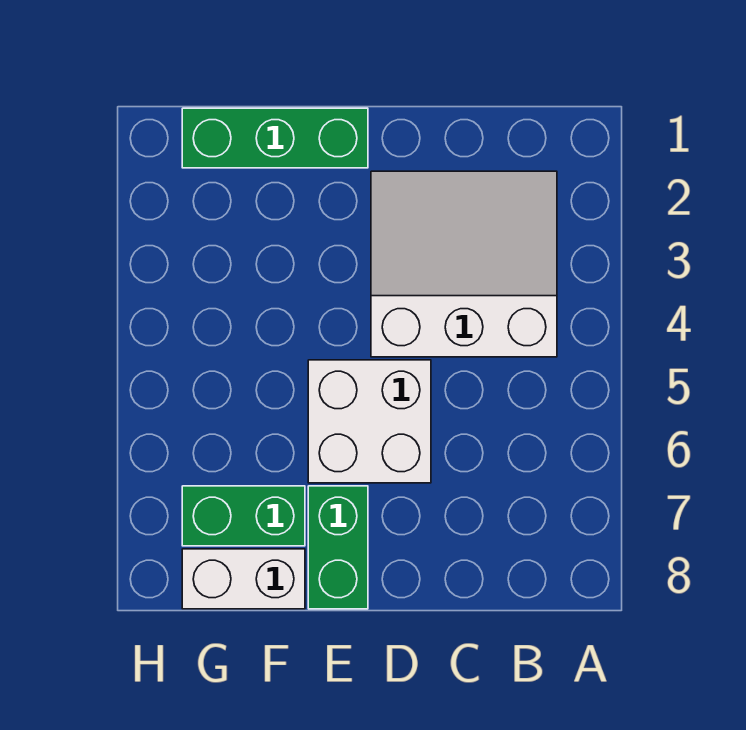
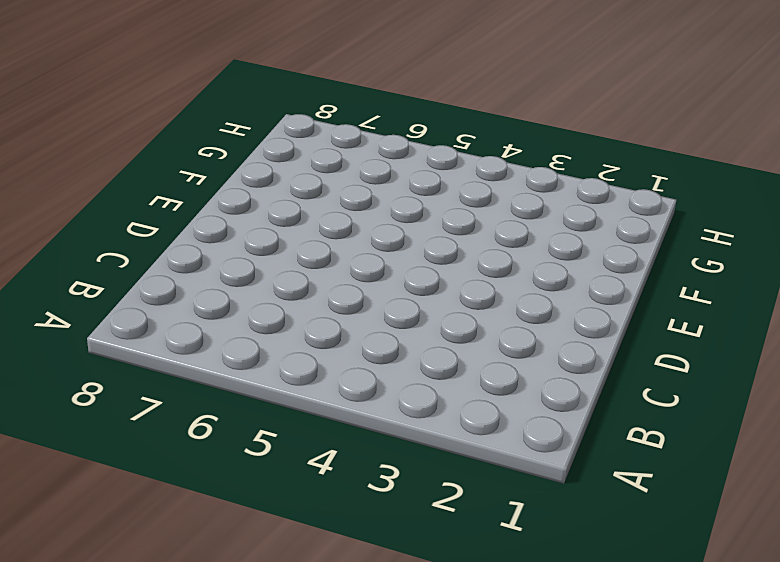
none -> white slope B2:D4 level 1 top 4
none -> white brick D5:E6 level 1

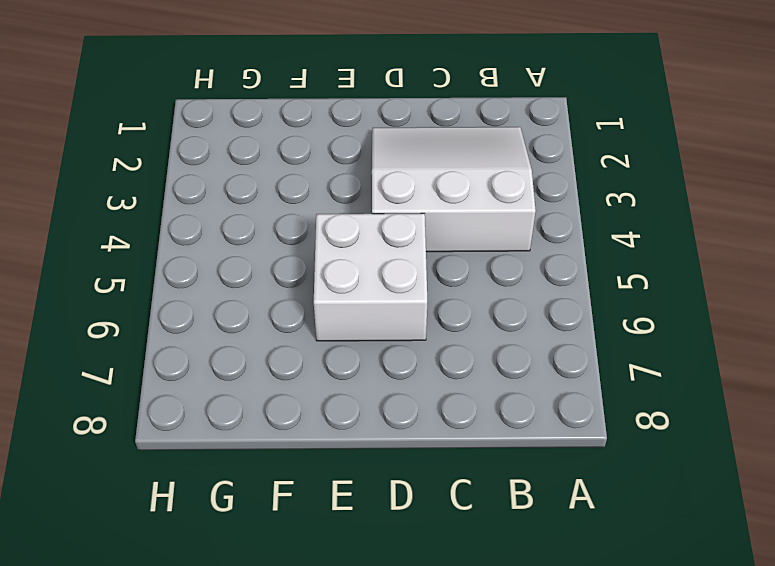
none -> green brick E1:G1 level 1
none -> green brick E7:E8 level 1

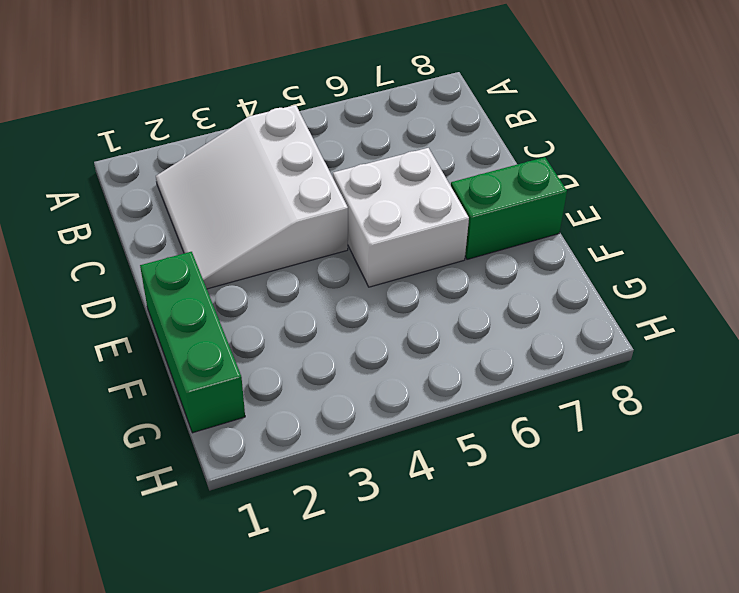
none -> green brick F7:G7 level 1
none -> white brick F8:G8 level 1

